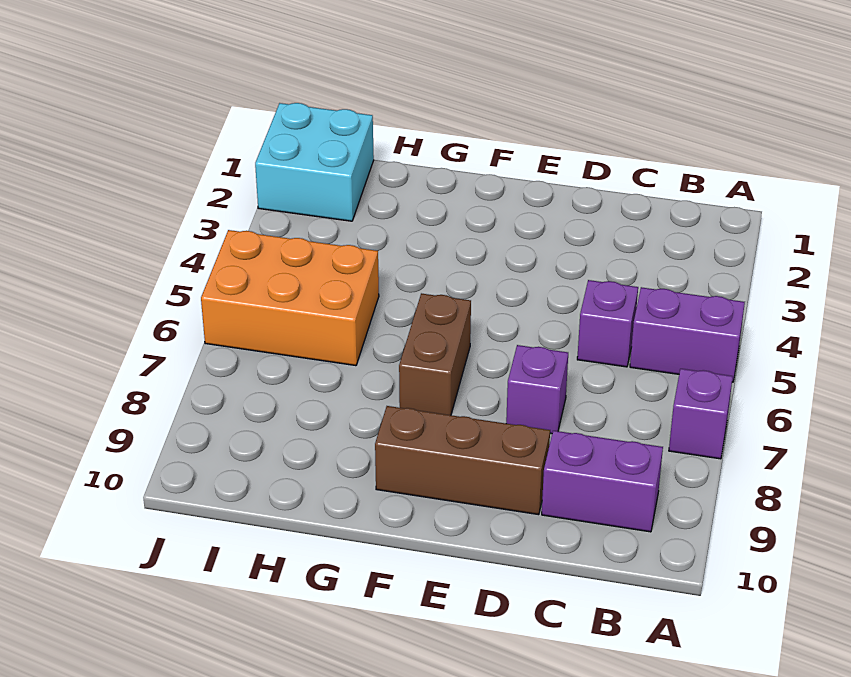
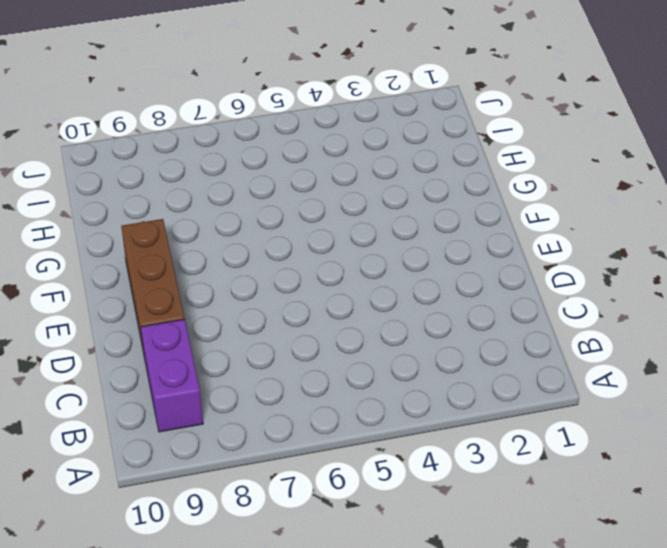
none -> purple brick A5:B5 level 1
none -> purple brick A7 level 1

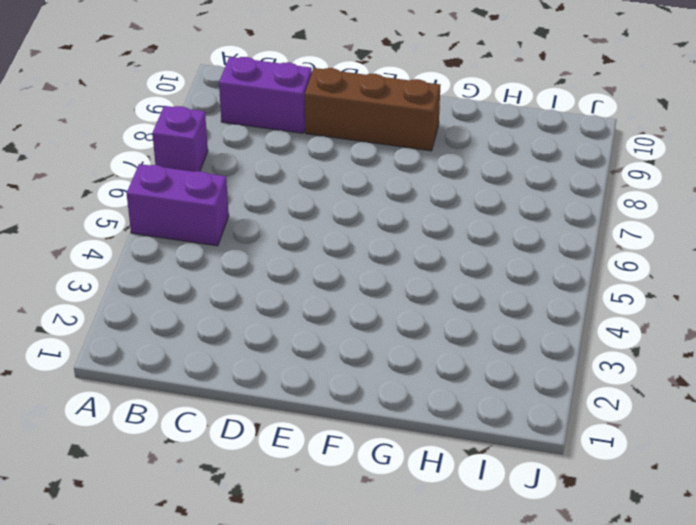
none -> purple brick C5 level 1
none -> purple brick D7 level 1

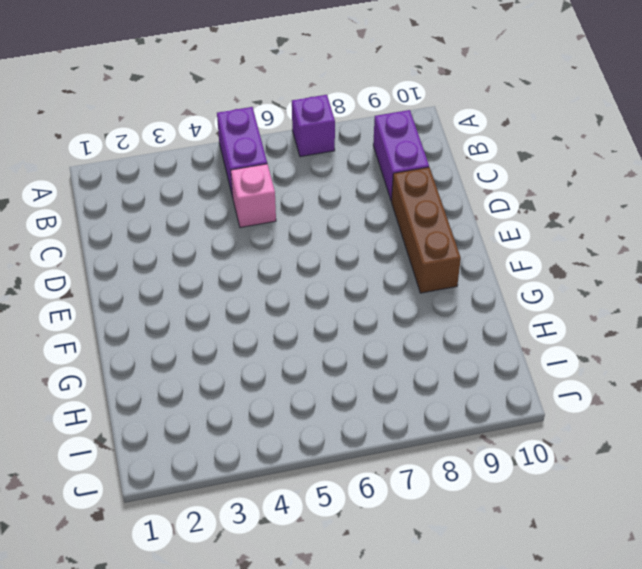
pink brick C5 level 1 -> purple brick C5 level 1
none -> purple brick D7 level 1
none -> brown brick F6:F7 level 1

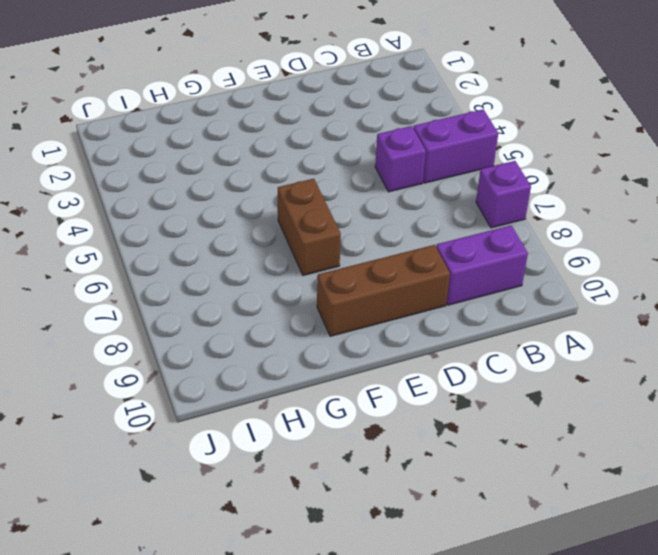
none -> purple brick D7 level 1
none -> orange brick H5:J6 level 1

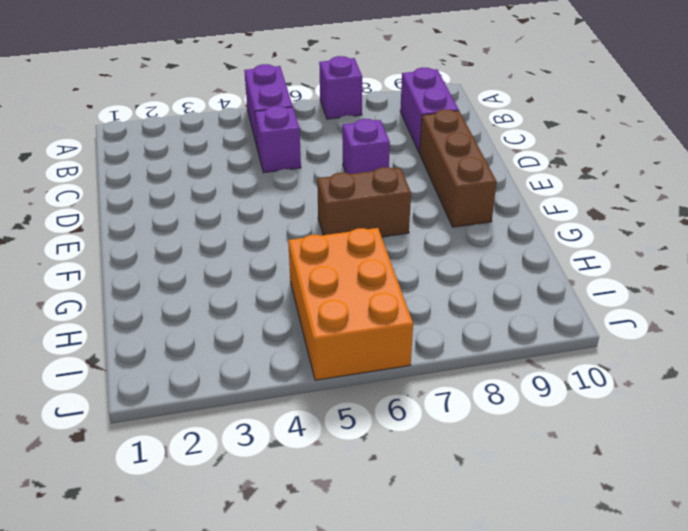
none -> cyan brick I1:J2 level 1

